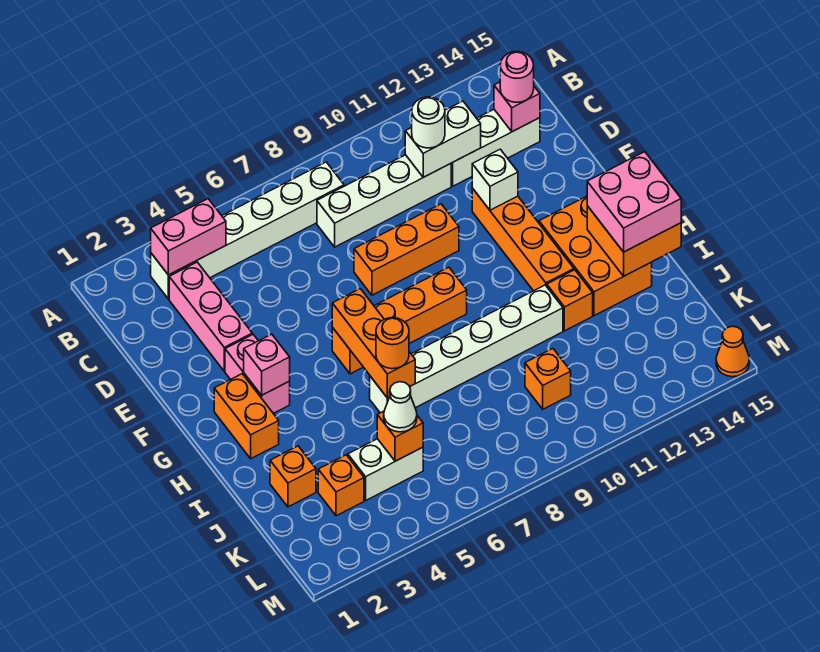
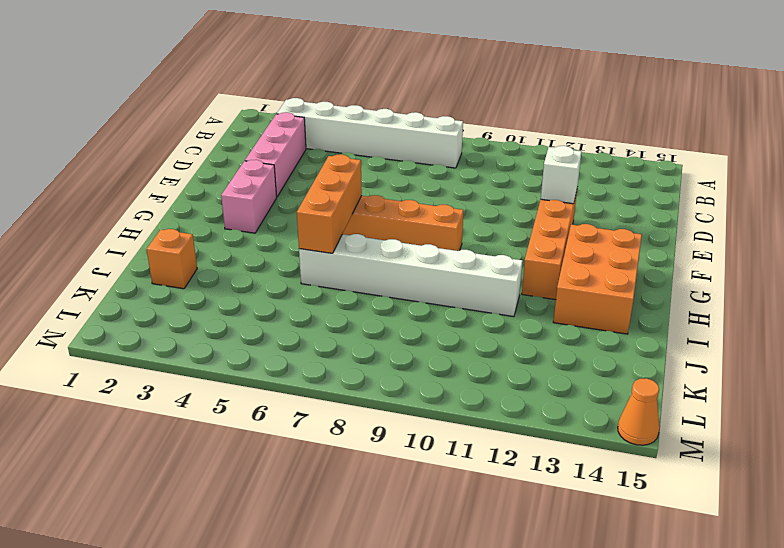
none -> white brick C8:C11 level 1
none -> white brick C12:C14 level 1
none -> orange brick E8:E10 level 1
none -> orange brick G2:H2 level 1

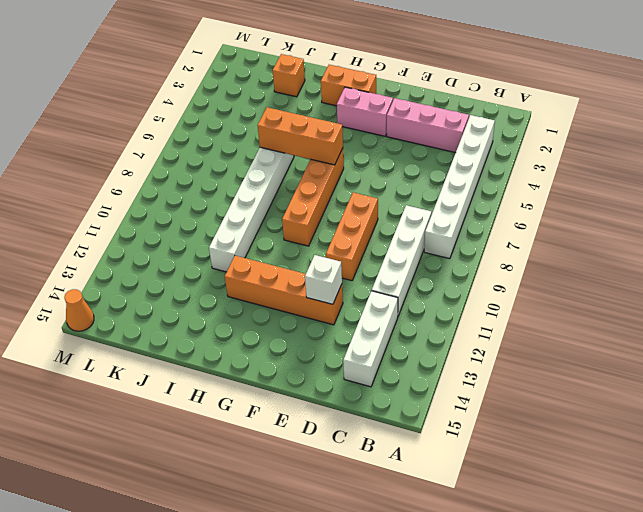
none -> orange brick G13:I14 level 1
none -> orange brick I12 level 1
none -> orange brick K3 level 1
none -> white brick K4:K5 level 1

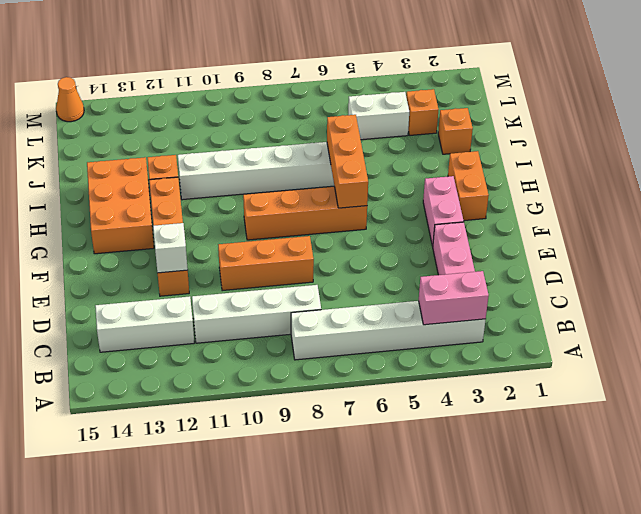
none -> orange brick K10 level 1
none -> white brick C11:C12 level 2
none -> pink brick C14 level 2
none -> pink brick G3 level 2

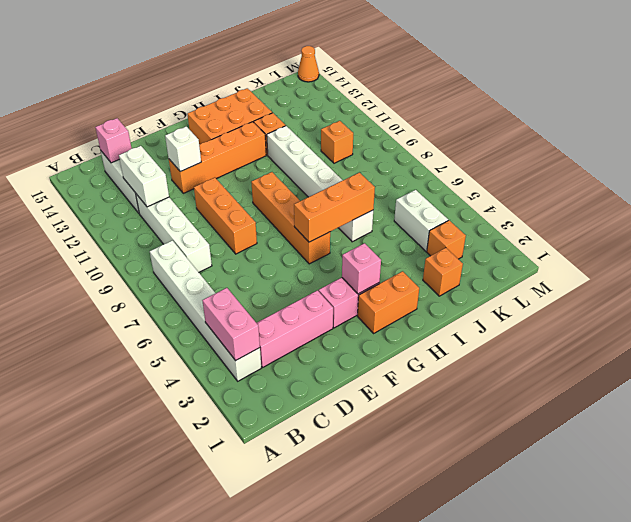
none -> orange brick H14:I15 level 2
none -> orange brick K5 level 2
none -> white round brick C11 level 3
none -> pink round brick C14 level 3

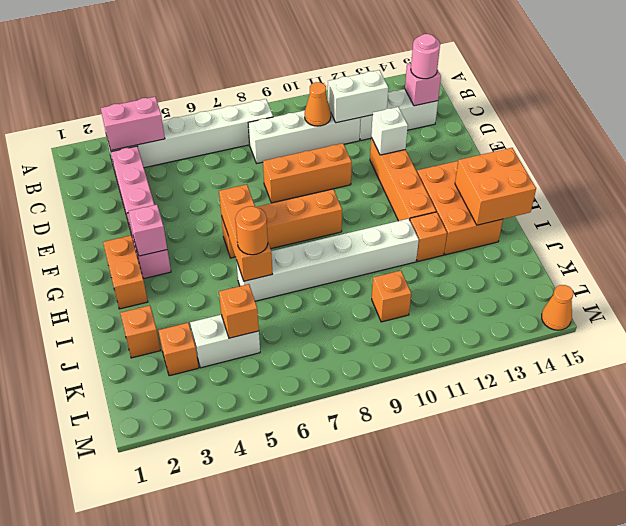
orange cone C10 level 2 -> none
none -> white round brick C11 level 3
none -> pink brick H14:I15 level 3
none -> white cone K5 level 3

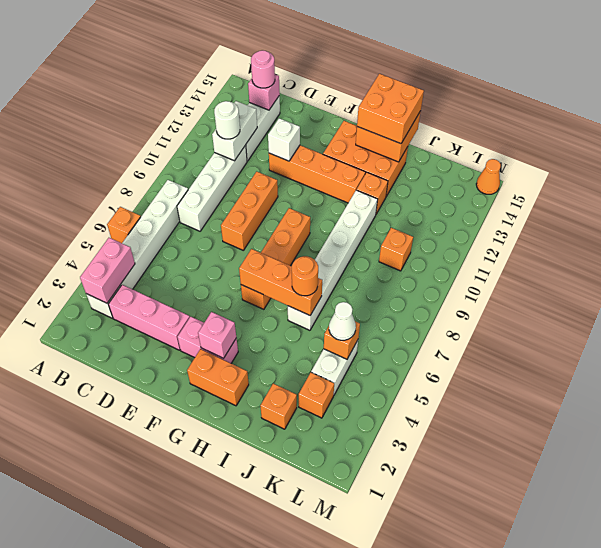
orange brick A6 level 1 -> none
orange brick H14:I15 level 3 -> pink brick H14:I15 level 3

